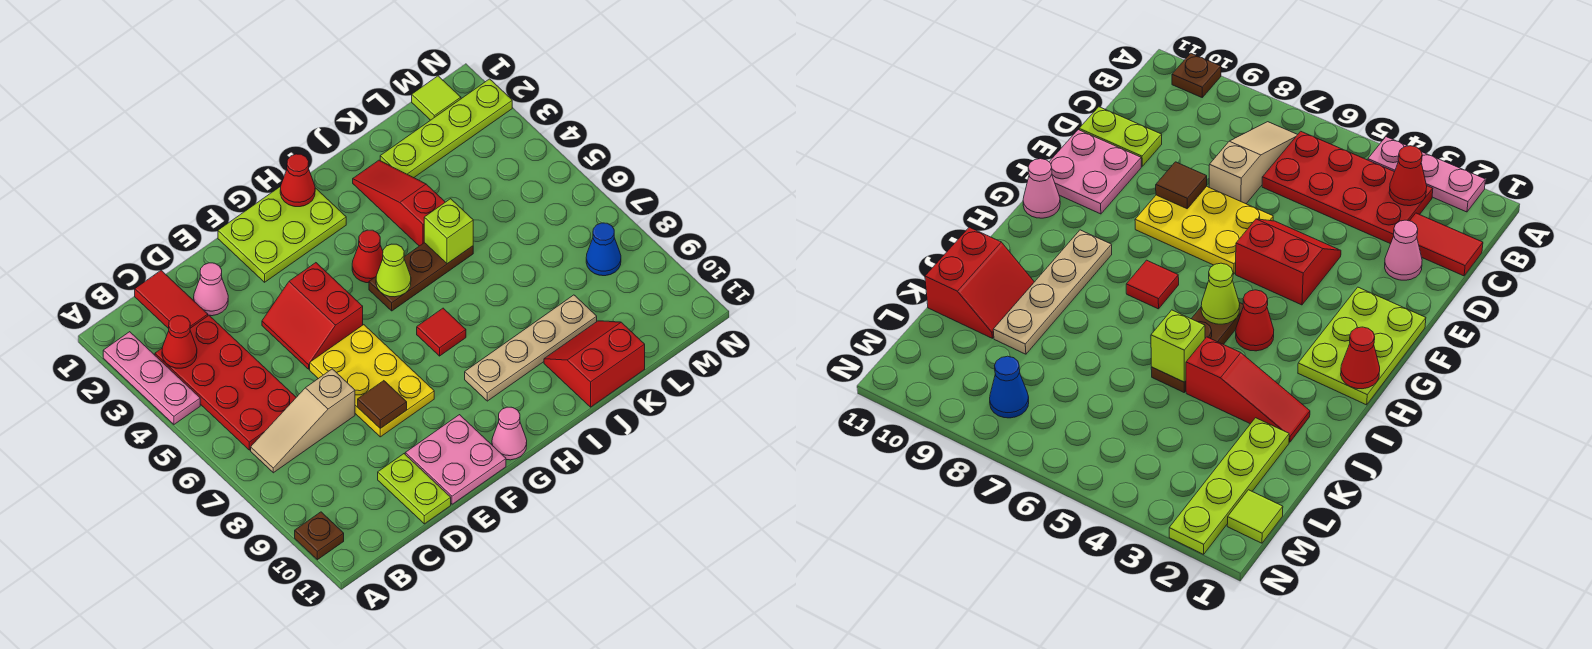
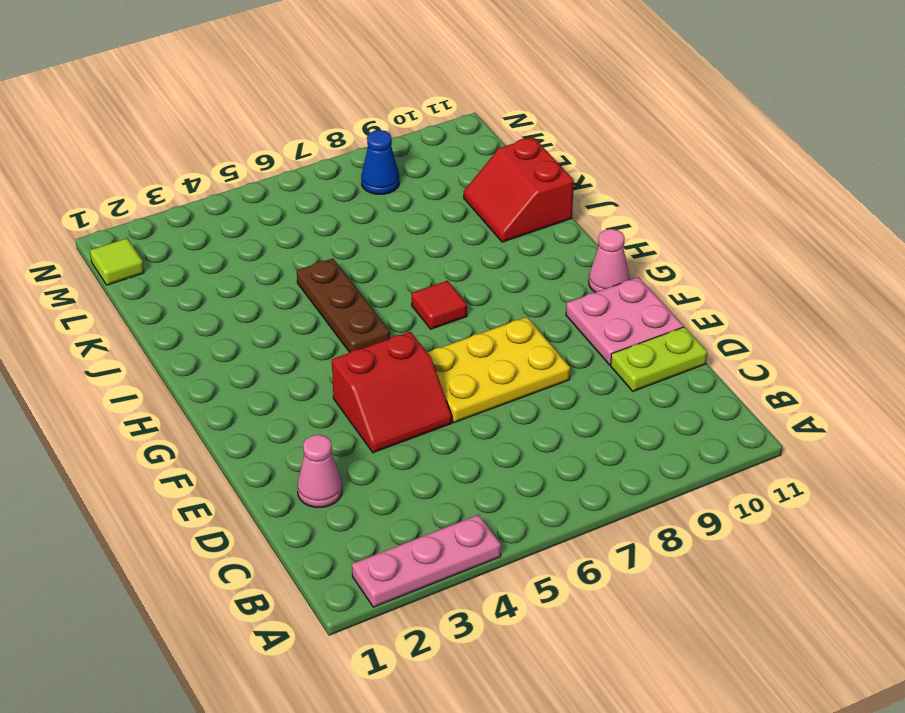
none -> brown plate A10 level 1
none -> red plate B3:C6 level 1
none -> tan slope B7:D7 level 1 top D

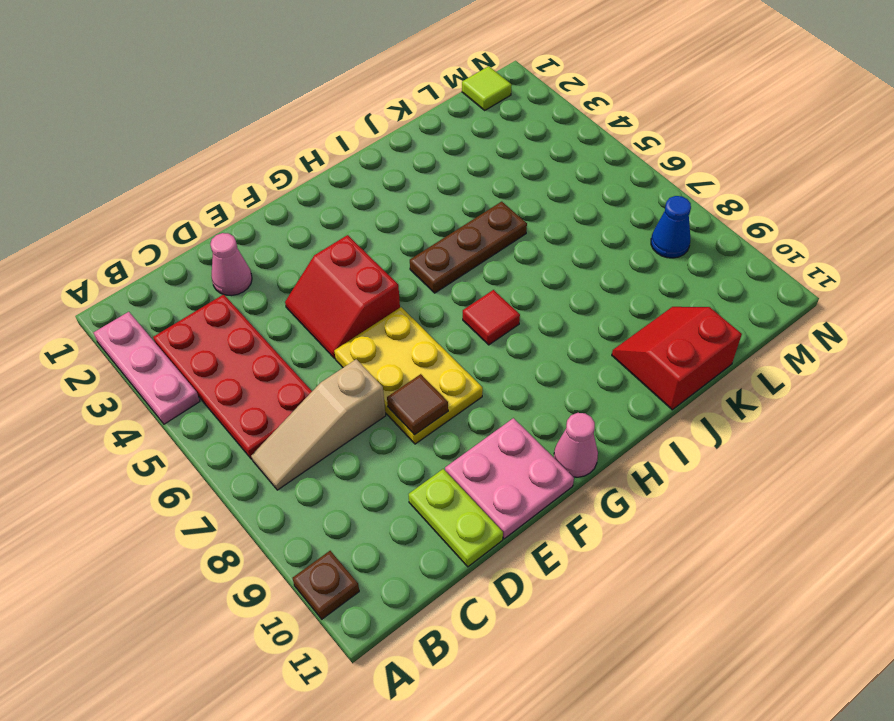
none -> red tile C1:C2 level 1
none -> lime plate F1:H2 level 1
none -> red cone H4 level 1

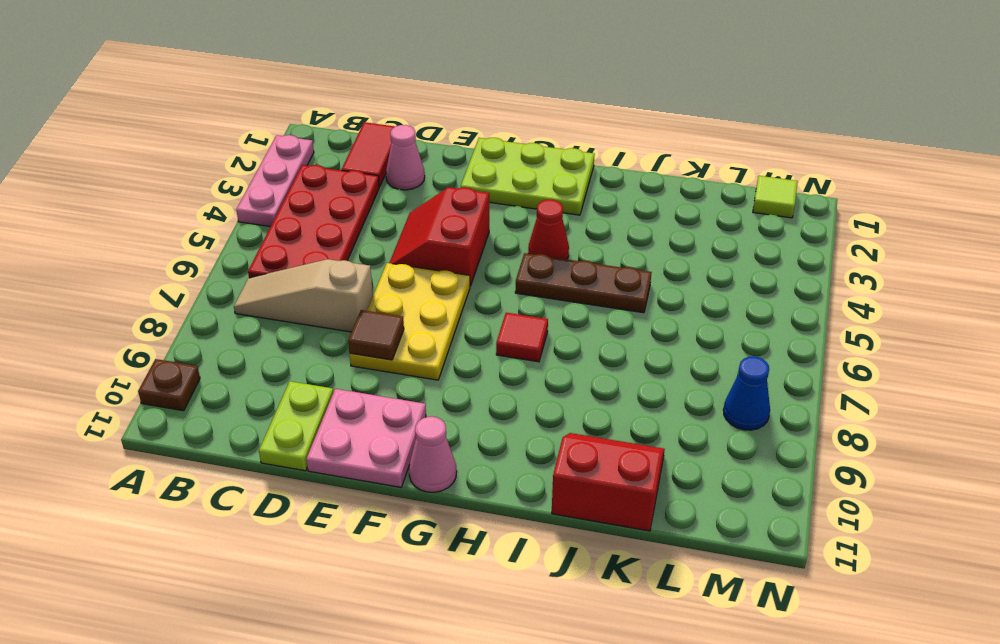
none -> tan plate H9:K9 level 1
none -> red slope J2:J4 level 1 top 4
none -> lime plate K2:N2 level 1

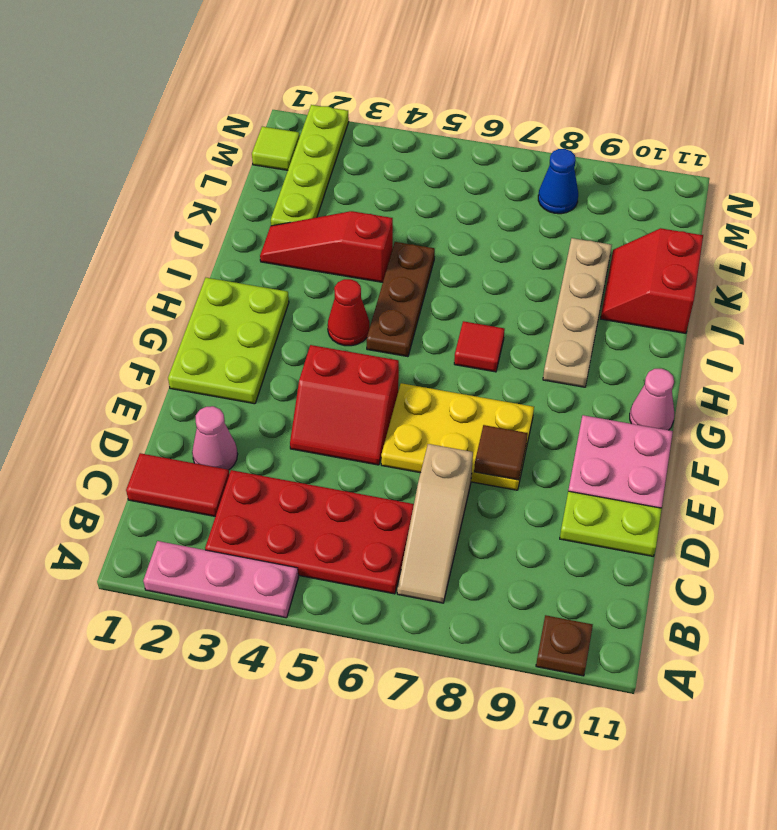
none -> red cone B3 level 2
none -> red cone H1 level 2
none -> lime cone H5 level 2

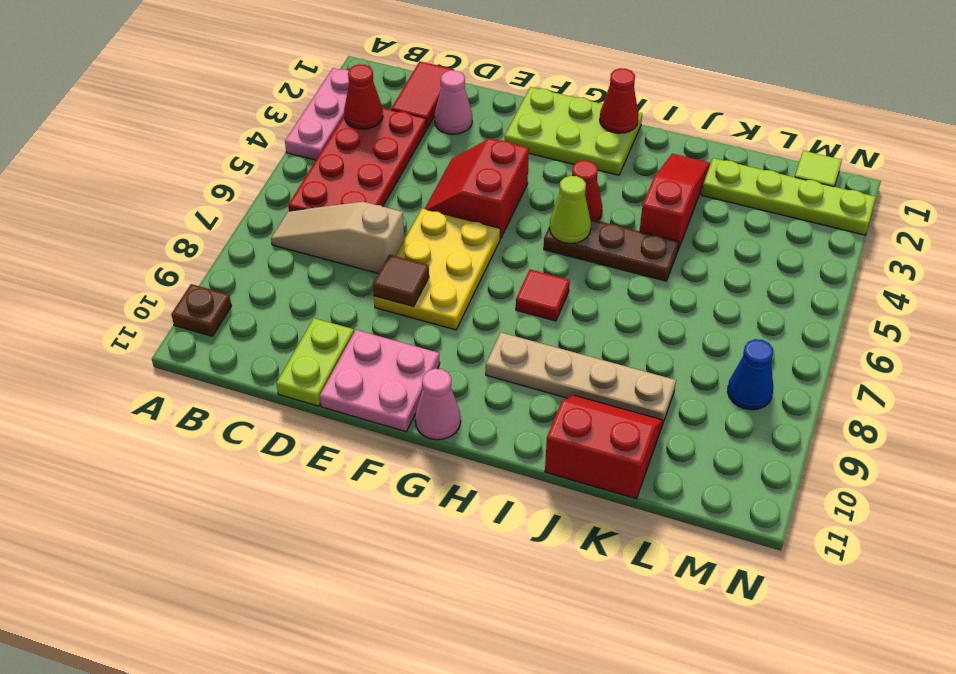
none -> lime brick J5 level 2

